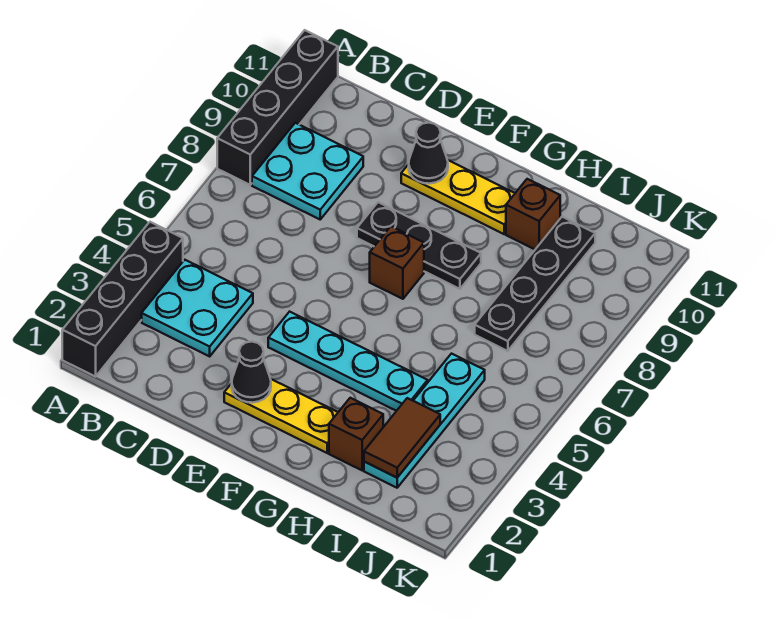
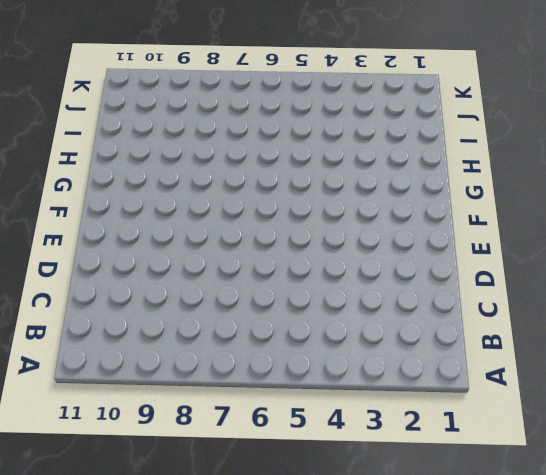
none -> black brick A1:A4 level 1
none -> black brick A8:A11 level 1
none -> cyan plate B3:C4 level 1

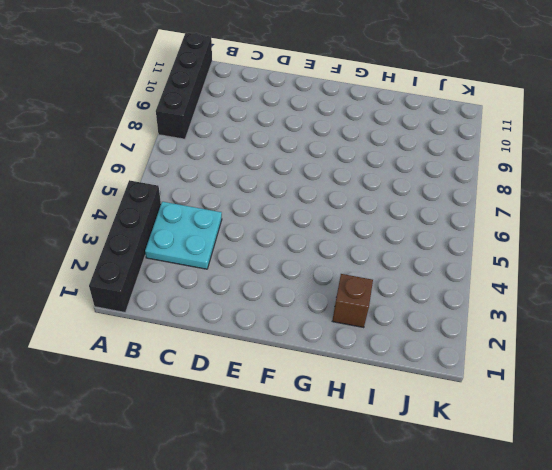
none -> cyan plate B8:C9 level 1
none -> yellow plate E2:G2 level 1
none -> cyan plate E4:H4 level 1

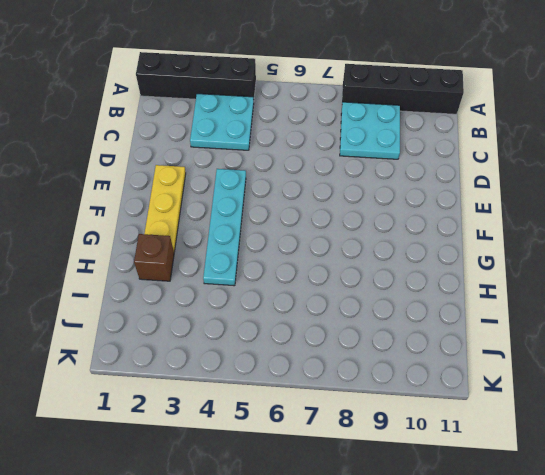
none -> black plate E8:G8 level 1
none -> yellow plate E10:G10 level 1
none -> brown brick F7 level 1

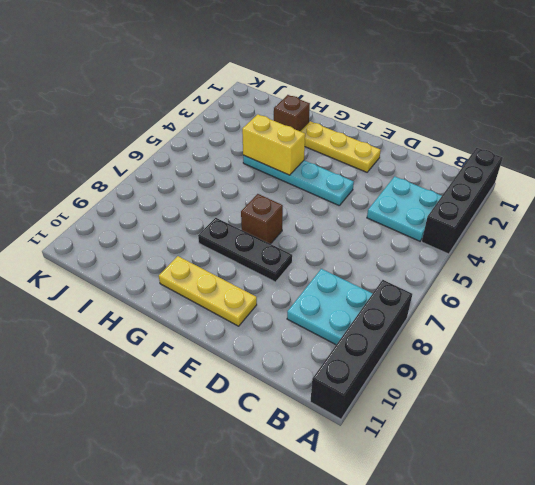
yellow brick G4:H4 level 2 -> none
none -> brown brick H10 level 1
none -> cyan plate I2:I5 level 1
none -> black plate I7:I10 level 1

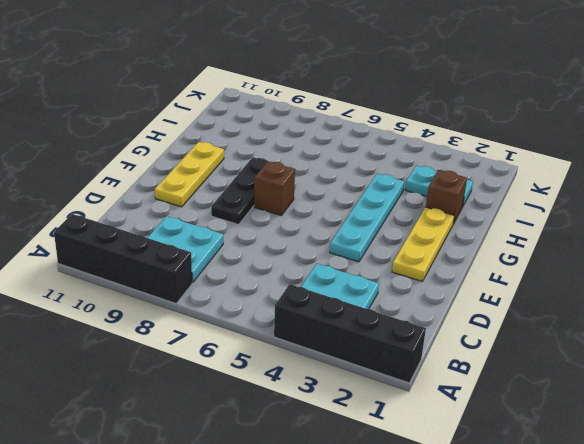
cyan plate I2:I3 level 1 -> cyan plate I2:I5 level 1
none -> brown brick H10 level 1
none -> black plate I7:I10 level 1
none -> black cone E2 level 2

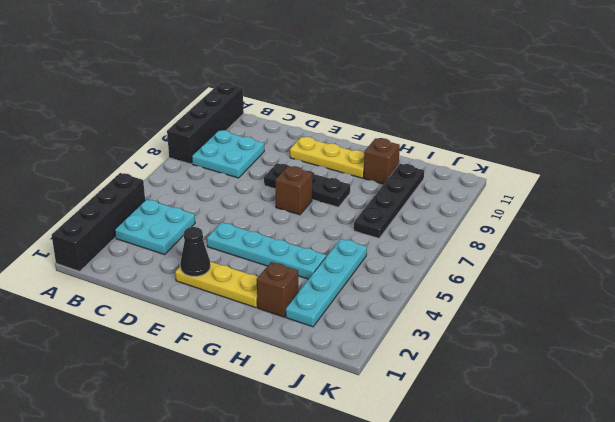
none -> black cone E10 level 2
none -> brown tile I2:I3 level 2

